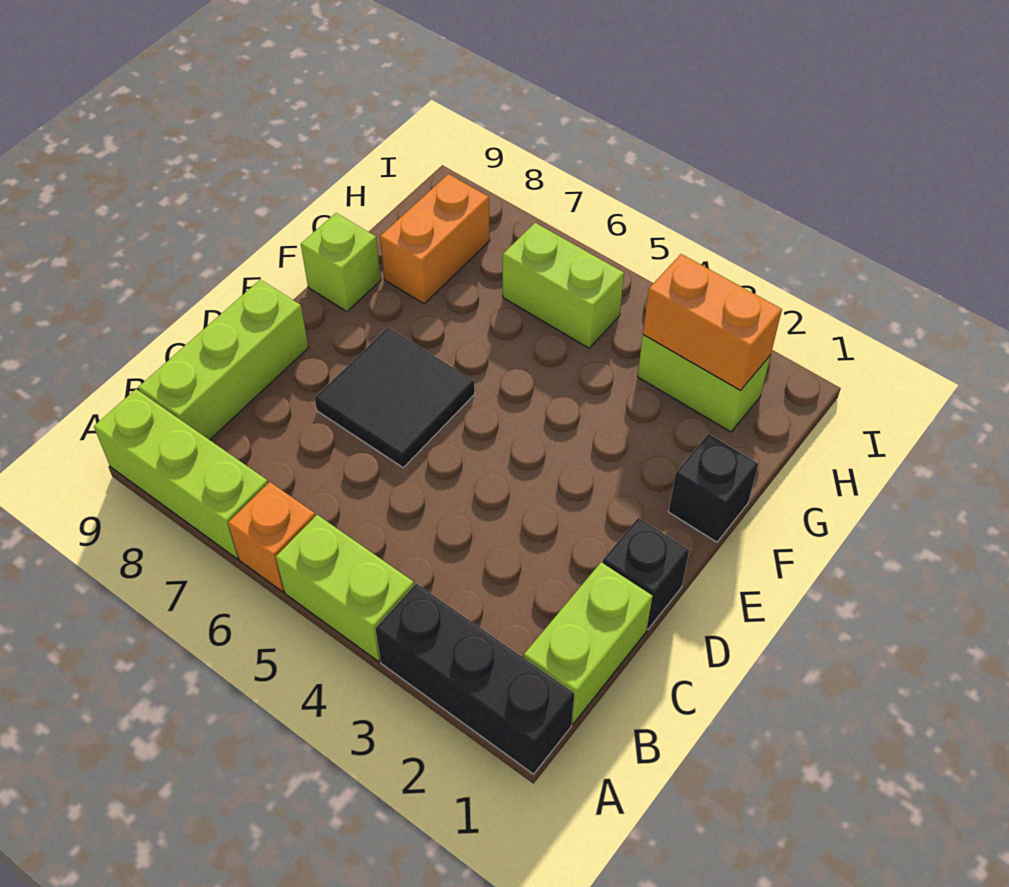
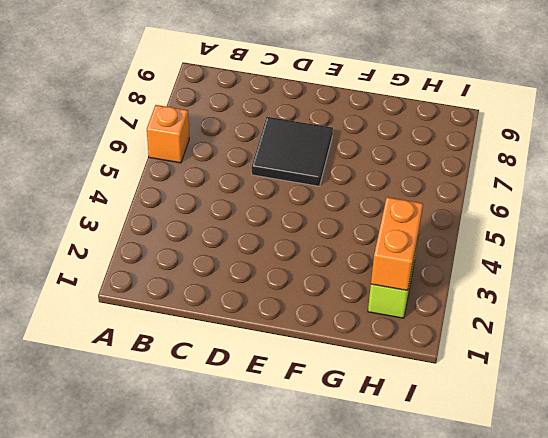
none -> black brick A1:A3 level 1
none -> lime brick A4:A5 level 1
none -> lime brick A7:A9 level 1

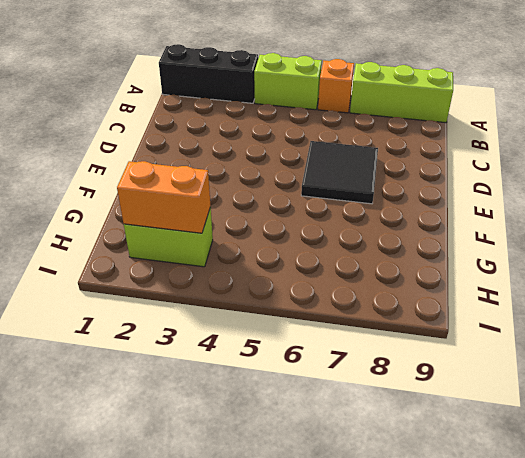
none -> lime brick B1:C1 level 1
none -> lime brick B9:D9 level 1
none -> black brick D1 level 1

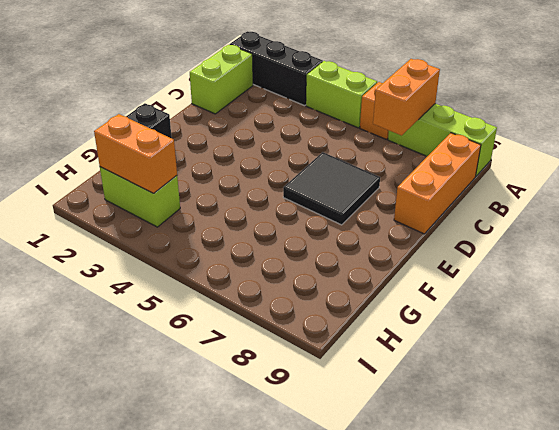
orange brick A7:B7 level 2 -> orange brick G8:H8 level 1
orange brick B9:D9 level 1 -> lime brick B9:D9 level 1
none -> black brick D1 level 1
none -> lime brick F9 level 1
none -> lime brick H5:H6 level 1

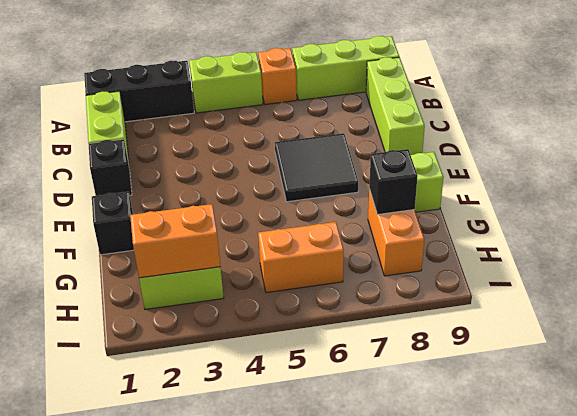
black brick G8 level 2 -> none
orange brick H5:H6 level 1 -> lime brick H5:H6 level 1

